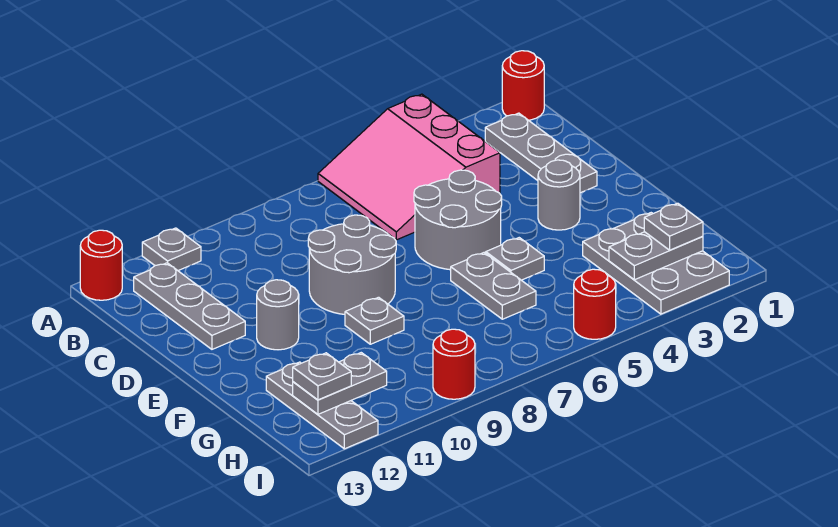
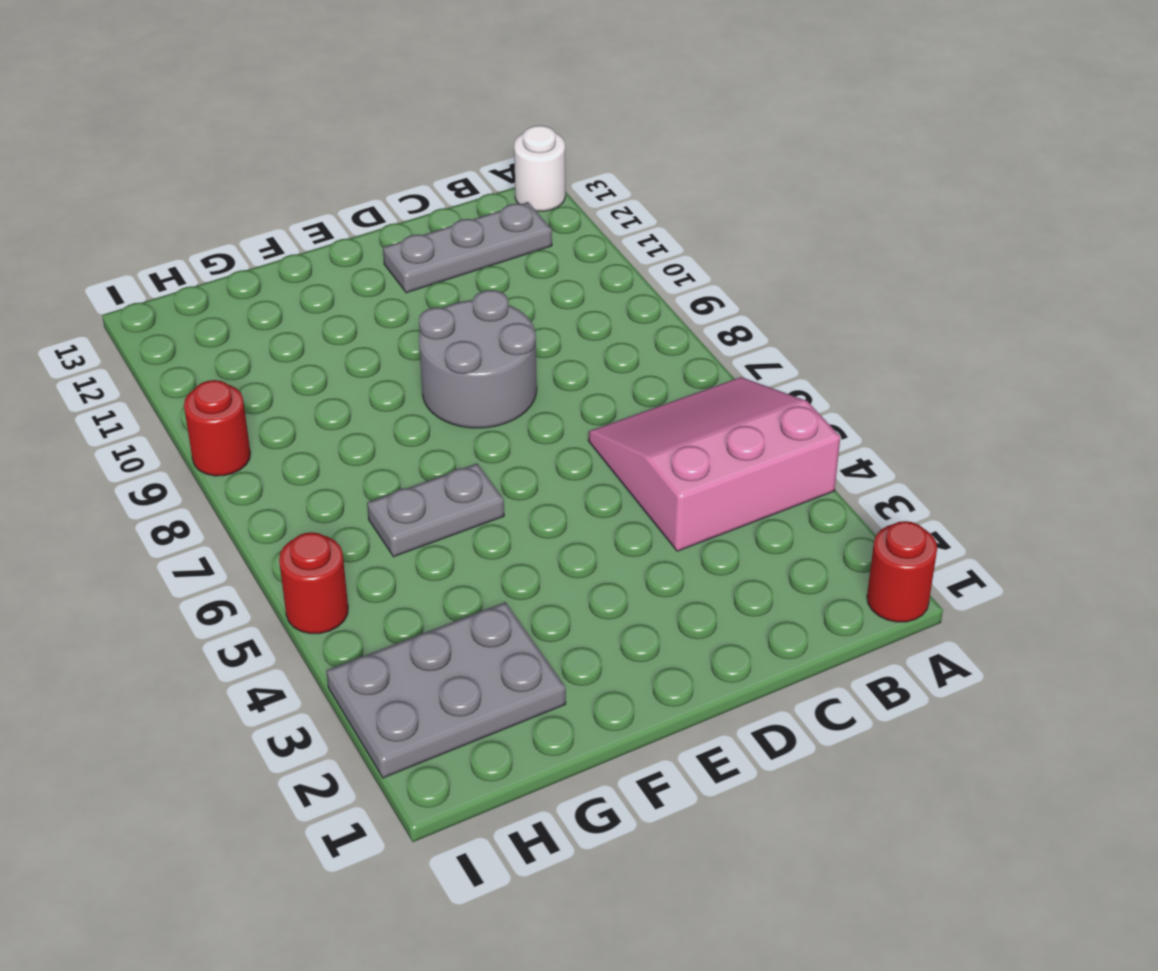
white round brick A13 level 1 -> red round brick A13 level 1
none -> grey plate A11 level 1
none -> grey plate B2:D2 level 1
none -> grey round brick D5:E6 level 1

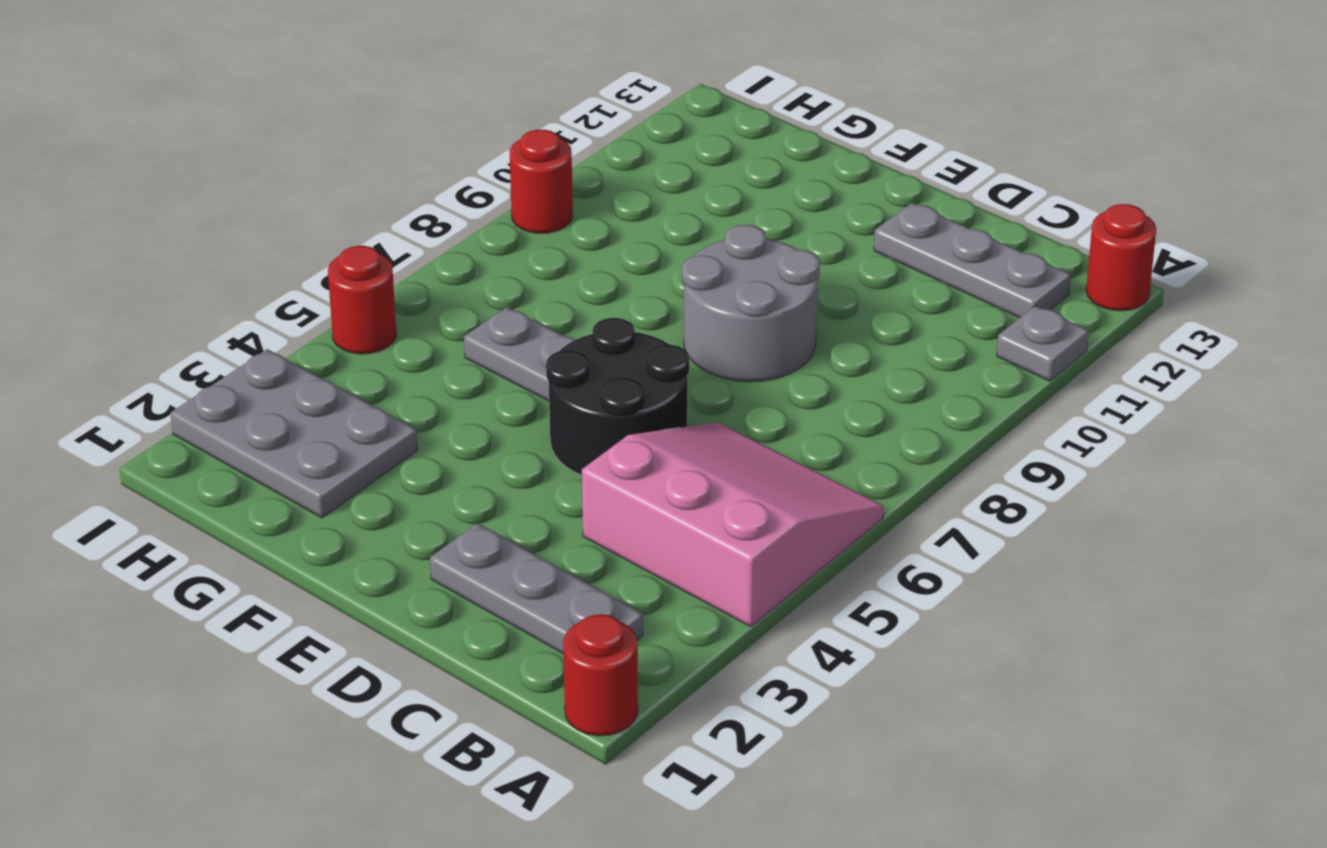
black round brick D5:E6 level 1 -> grey round brick D5:E6 level 1
none -> grey round brick E3 level 1
none -> grey round brick E11 level 1
none -> grey plate F5 level 1

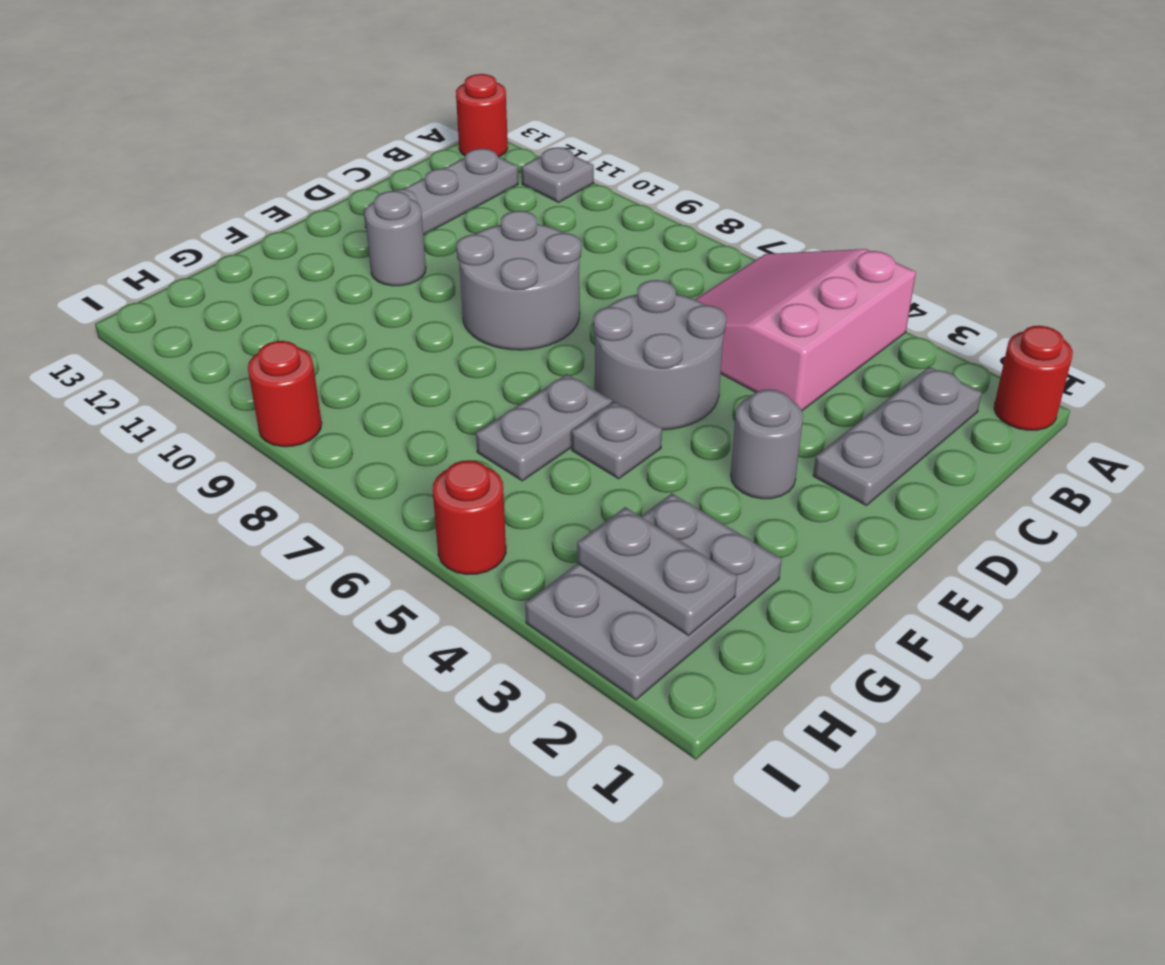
none -> grey plate F9 level 1
none -> grey plate G12:I12 level 1
none -> grey plate H11:H12 level 2

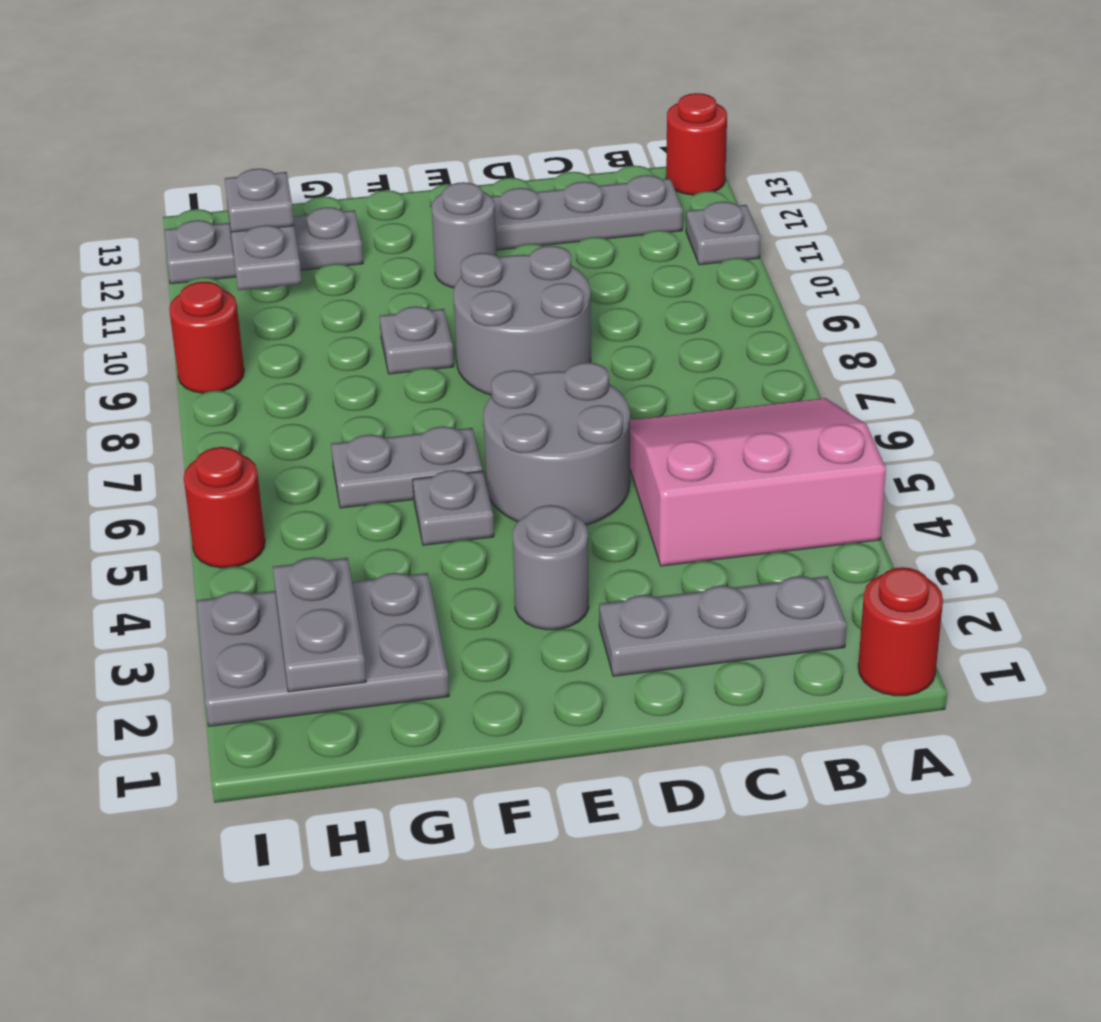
none -> grey plate H2 level 3

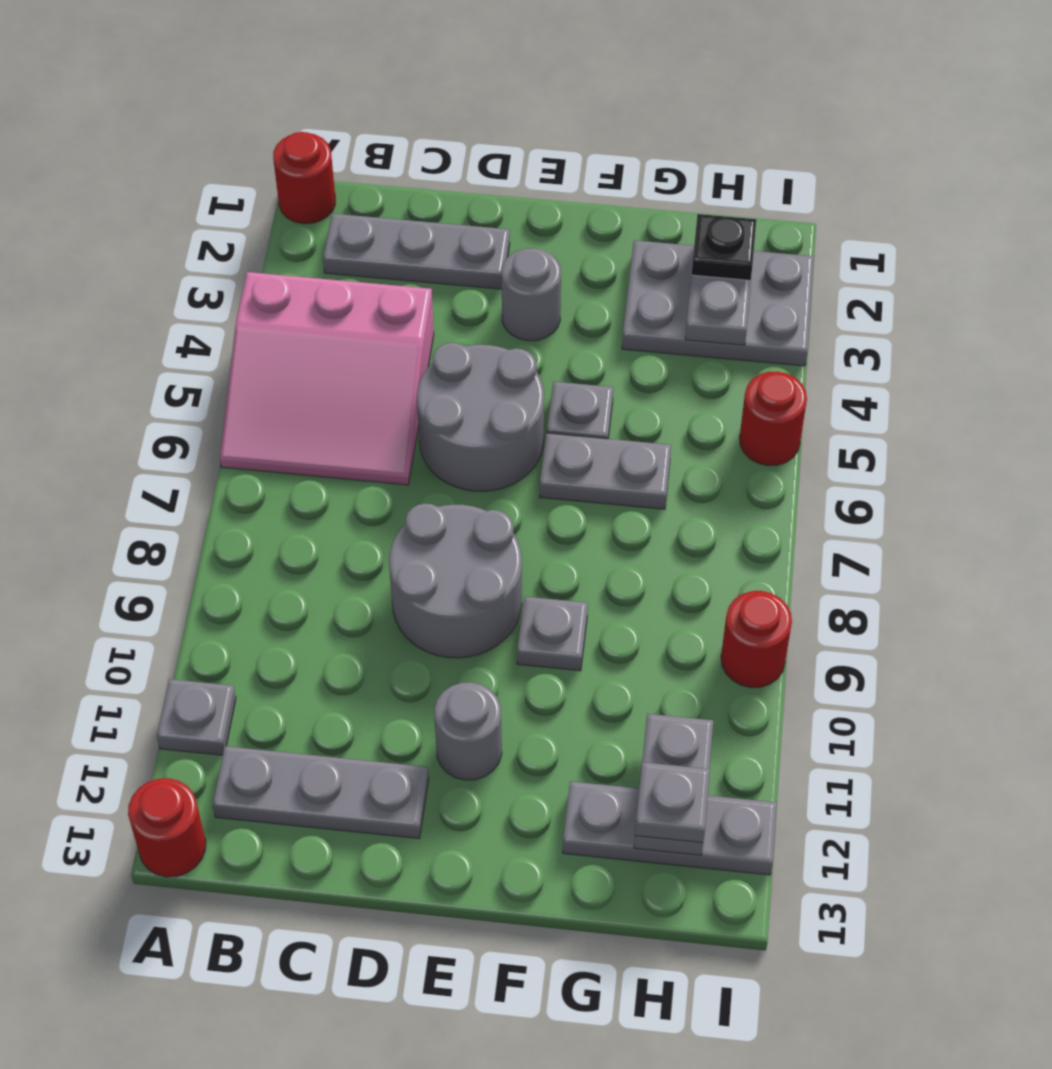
black plate H2 level 3 -> grey plate H2 level 3

